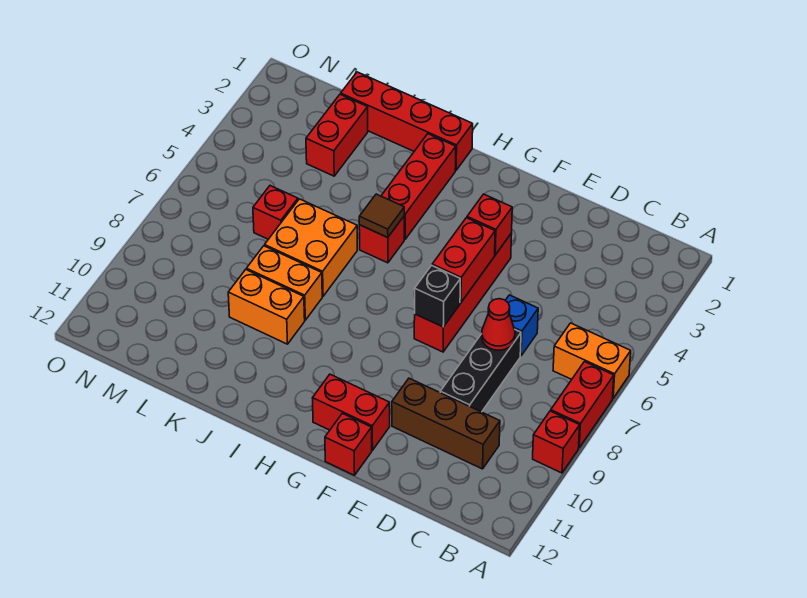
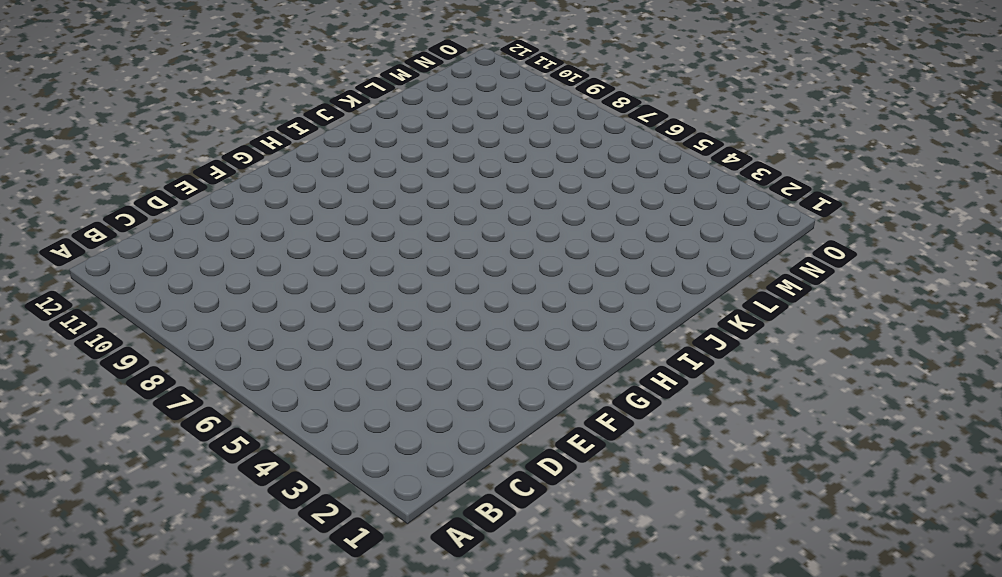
none -> orange brick A6:B6 level 1
none -> red brick A7:A8 level 1
none -> red brick A9 level 1

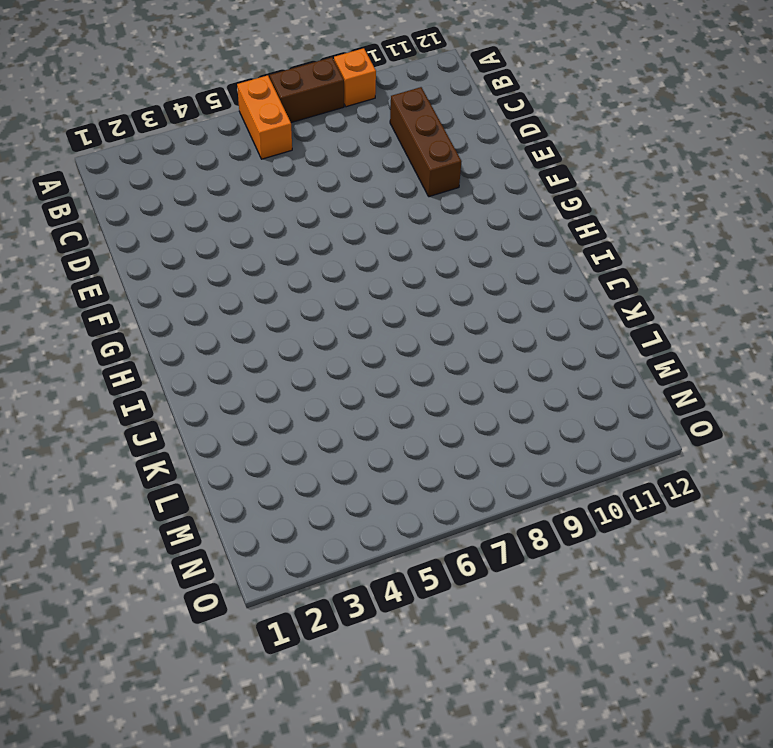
brown brick A7:A8 level 1 -> red brick A7:A8 level 1
orange brick A9 level 1 -> red brick A9 level 1
none -> blue brick D6 level 1
none -> black brick D7:D9 level 1
none -> red brick F4:F7 level 1

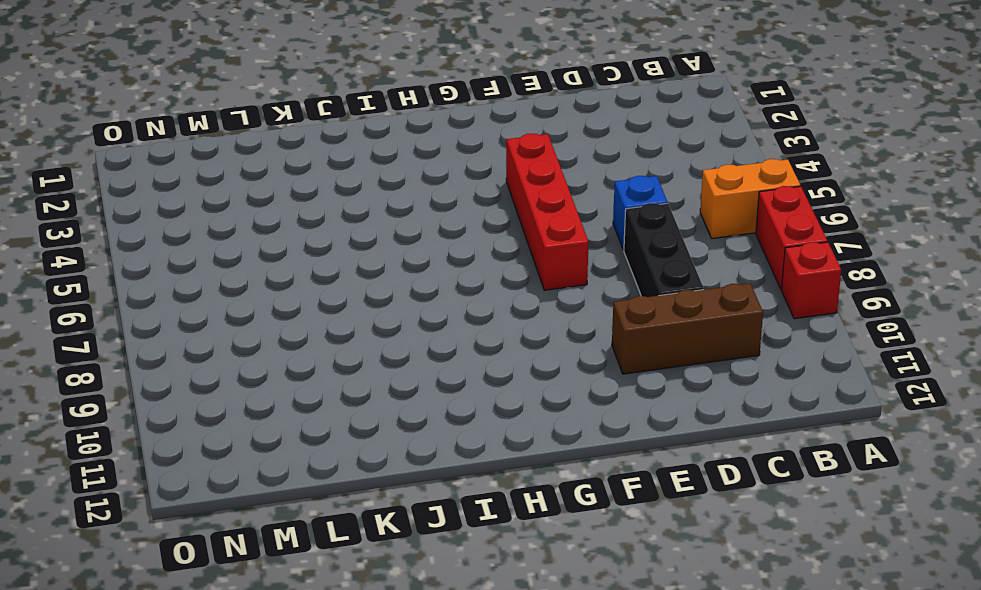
none -> red brick F11:G11 level 1
none -> red brick F12 level 1
none -> red brick I1:L1 level 1

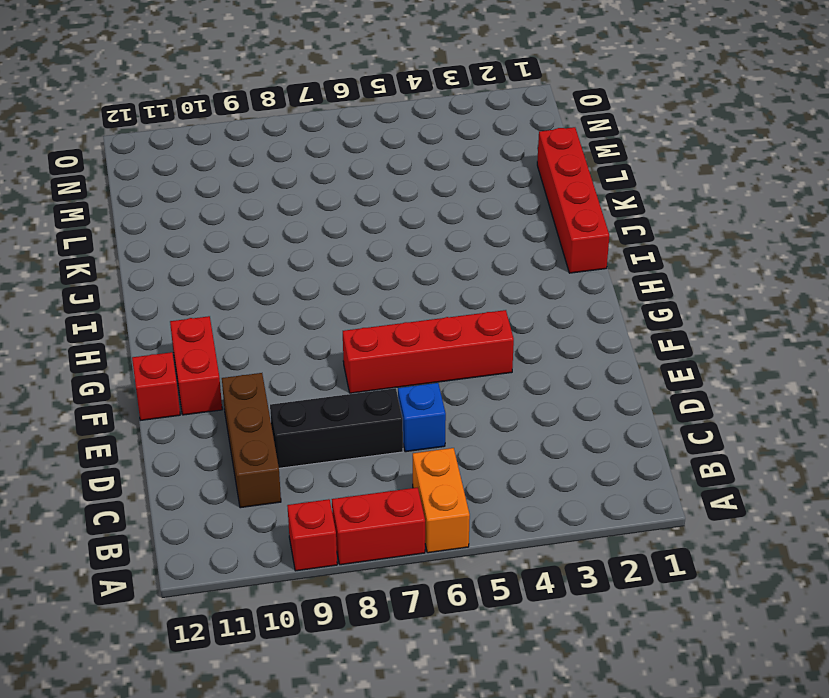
none -> red brick I2:I4 level 1
none -> red brick I5 level 1
none -> orange brick J6:K7 level 1

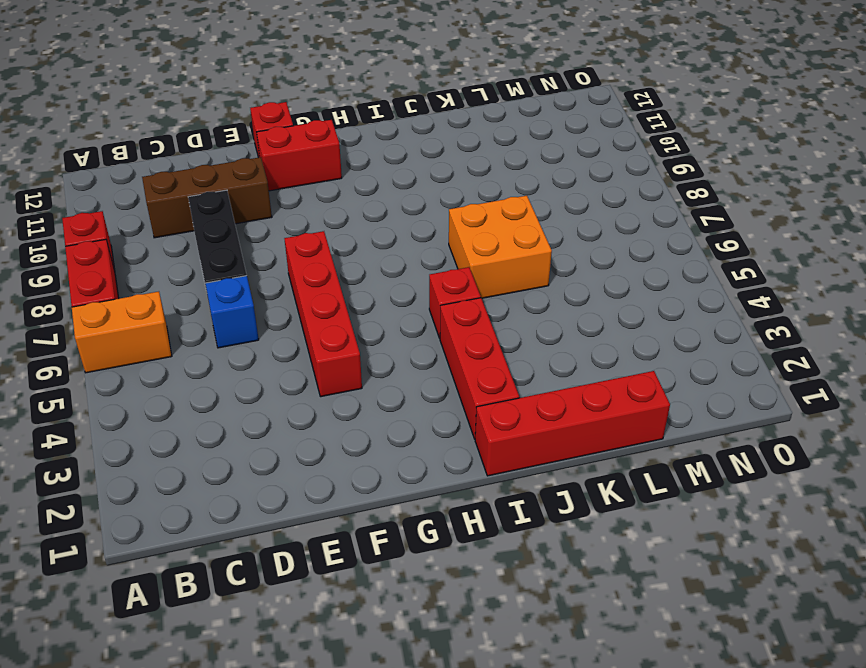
none -> orange brick J8:K8 level 1
none -> orange brick J9:K9 level 1
none -> red brick L2:L3 level 1

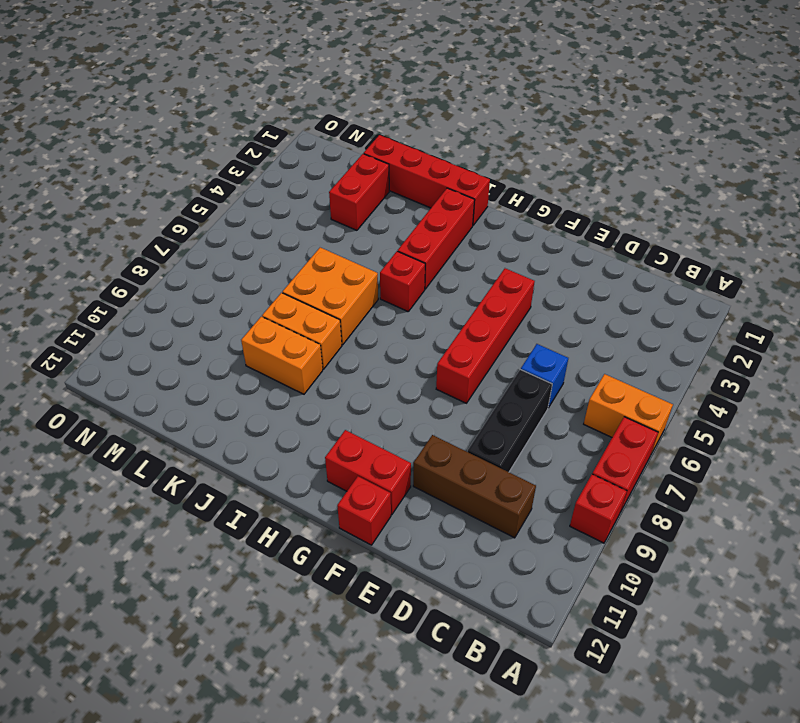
none -> red brick L6 level 1
none -> red cone D7 level 2
none -> red brick F4 level 2

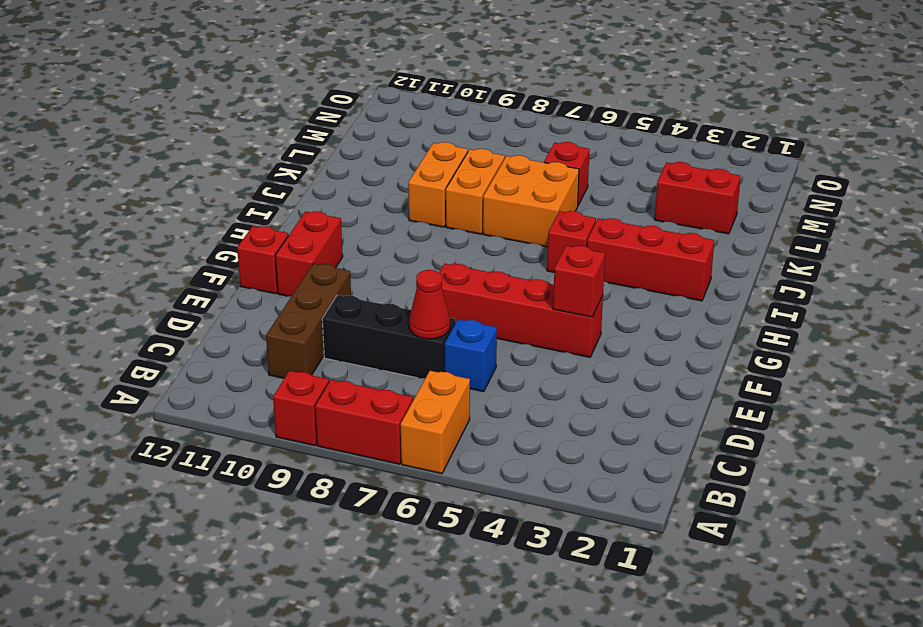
none -> red brick I1:L1 level 1
none -> red brick F5:F6 level 2
none -> black brick F7 level 2

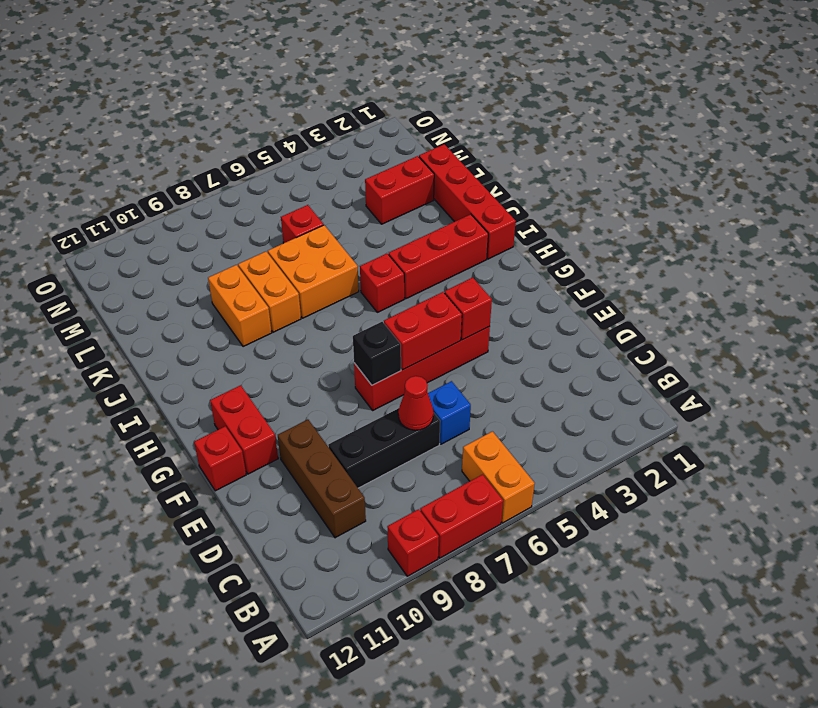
none -> brown tile I5 level 2

